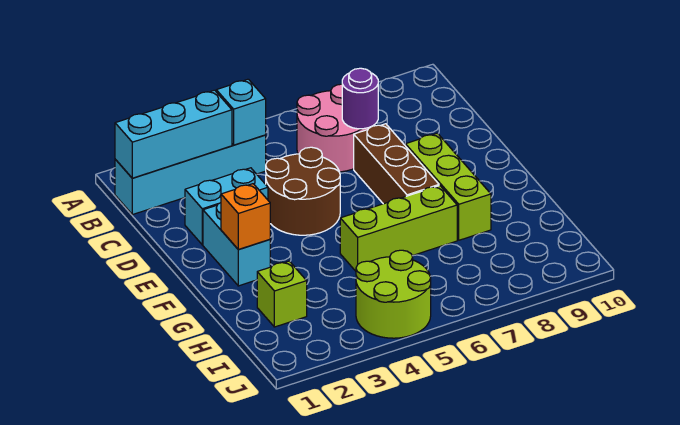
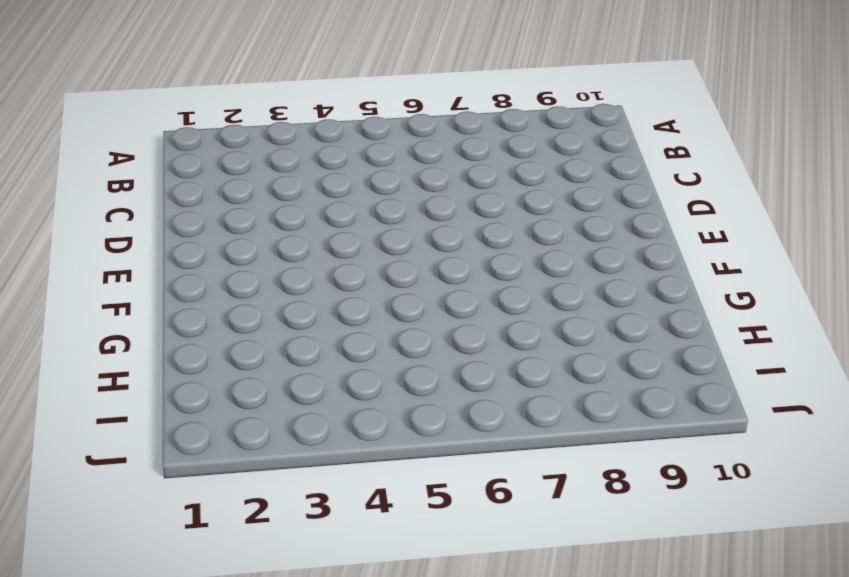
none -> cyan brick B1:B4 level 1
none -> pink round brick B6:C7 level 1
none -> cyan brick D2:D3 level 1

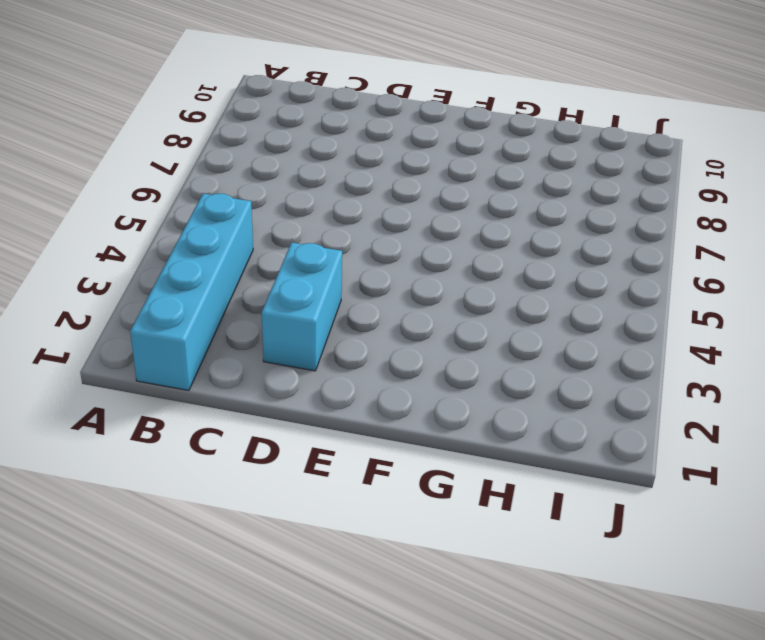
none -> pink round brick B6:C7 level 1
none -> brown round brick D4:E5 level 1
none -> brown brick D7:F7 level 1

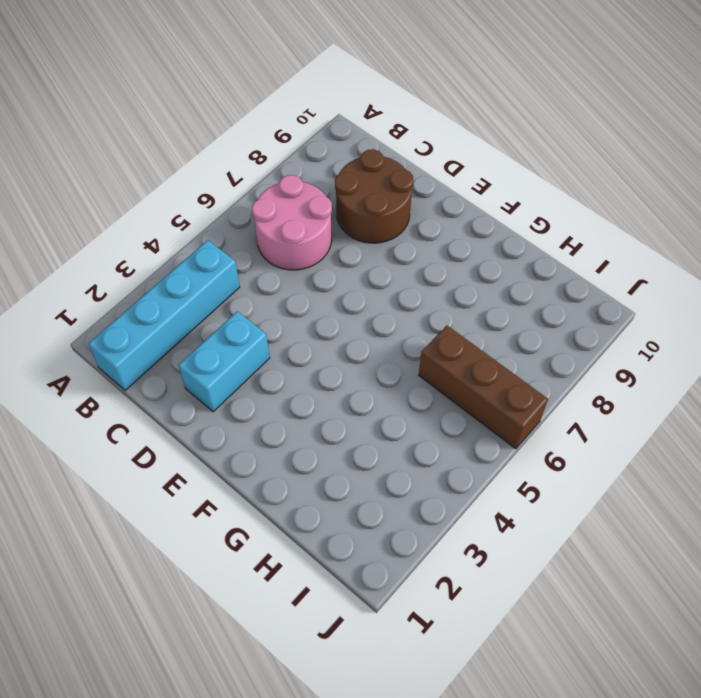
brown round brick C8:D9 level 1 -> brown round brick D4:E5 level 1
brown brick H6:J6 level 1 -> brown brick D7:F7 level 1
none -> cyan brick E2:F2 level 1
none -> lime brick E8:G8 level 1
none -> lime brick G5:G7 level 1

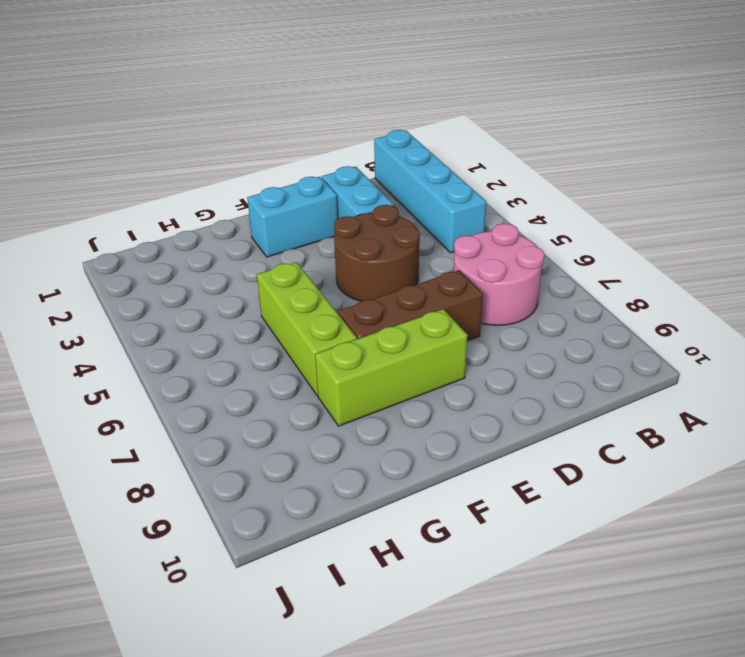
none -> lime brick H2 level 1
none -> lime round brick I4:J5 level 1
none -> cyan brick B1:B3 level 2

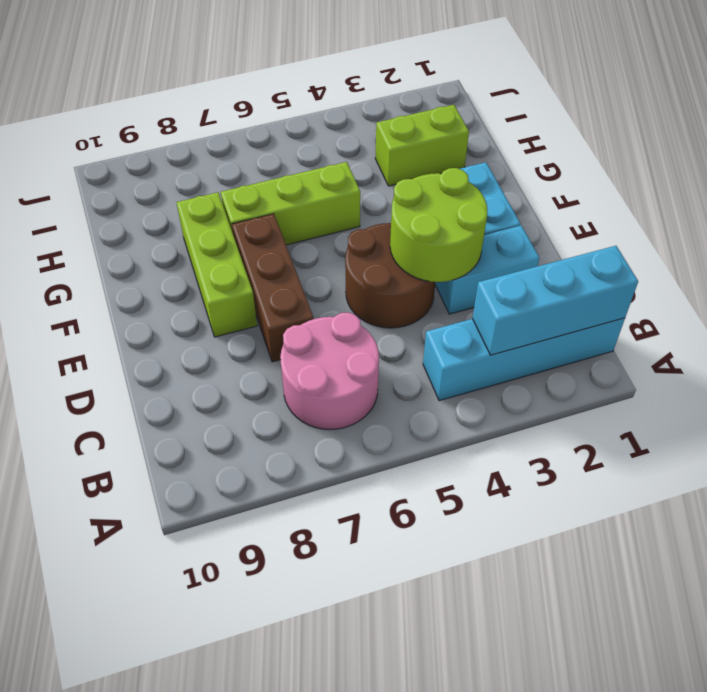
lime round brick D3:E4 level 2 -> lime round brick I4:J5 level 1
lime brick H2:H3 level 1 -> lime brick H2 level 1
none -> cyan brick B4 level 2
none -> purple round brick C7 level 2
none -> orange brick F2 level 2

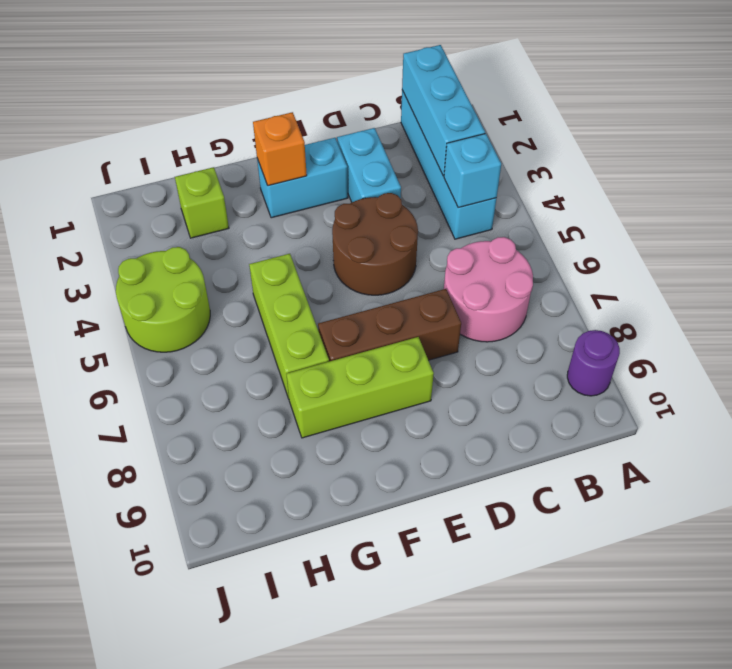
purple round brick A9 level 1 -> purple round brick C7 level 2

